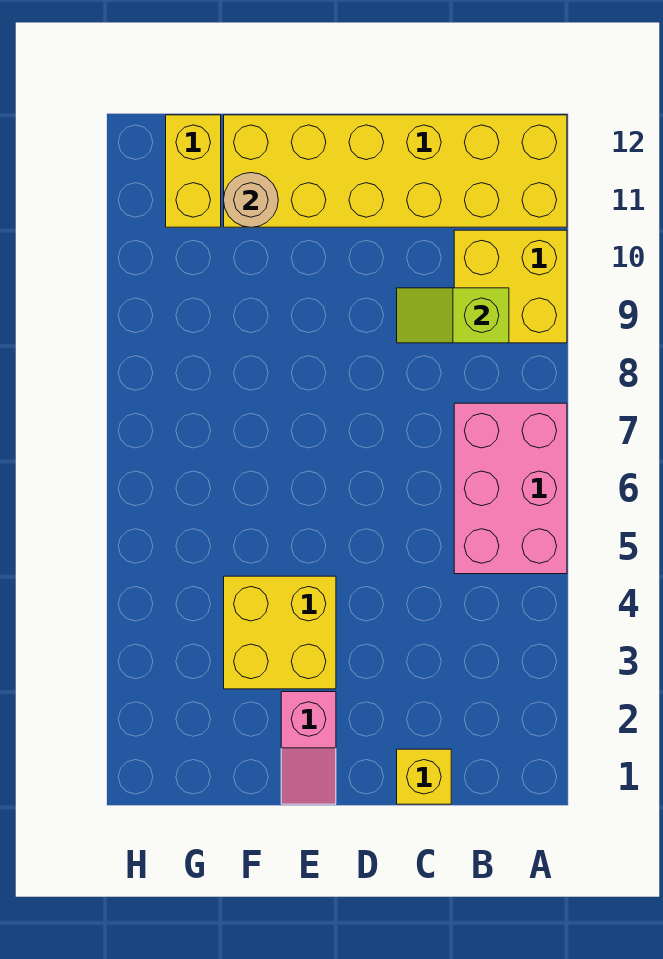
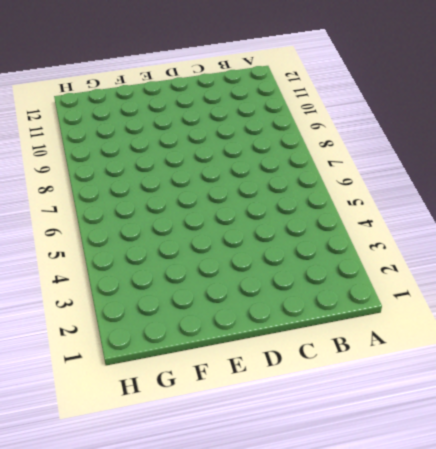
none -> pink brick A5:B7 level 1
none -> yellow brick A9:B10 level 1

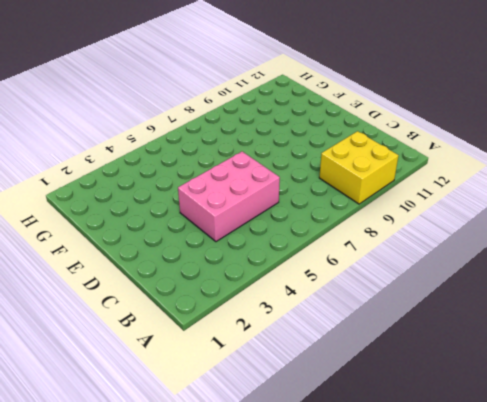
pink brick C4:D6 level 1 -> pink brick A5:B7 level 1
none -> yellow brick A11:F12 level 1
none -> yellow brick C1 level 1

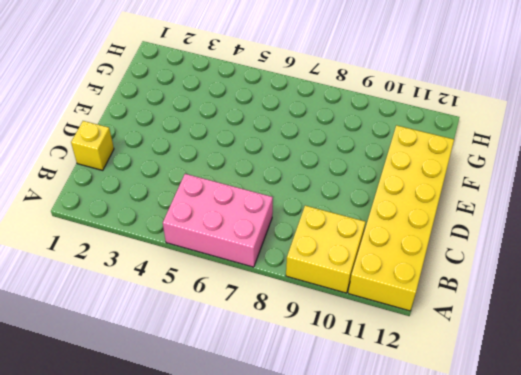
none -> pink slope E1:E2 level 1 top 2
none -> yellow brick E3:F4 level 1

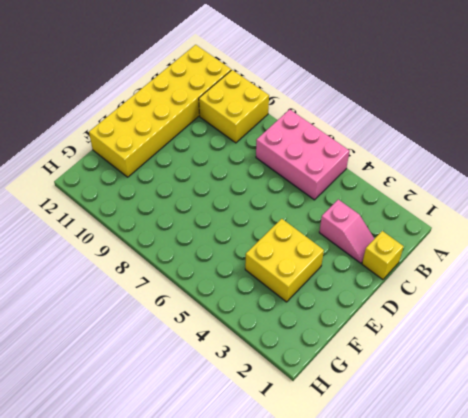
pink slope C2:C3 level 1 top 3 -> pink slope E1:E2 level 1 top 2
none -> yellow brick G11:G12 level 1
none -> lime slope B9:C9 level 2 top B

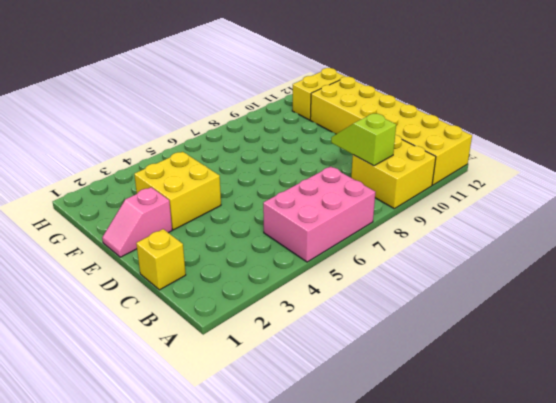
none -> tan round brick F11 level 2

